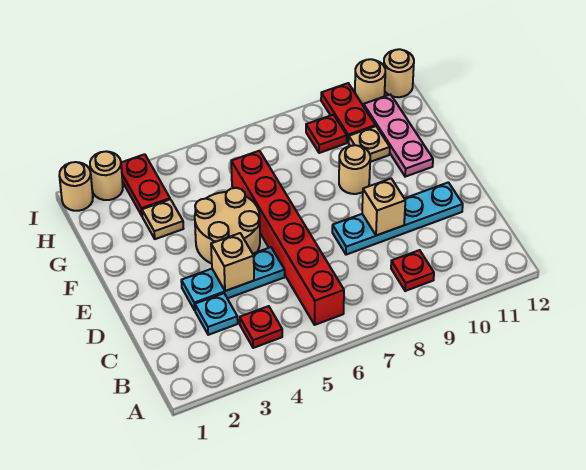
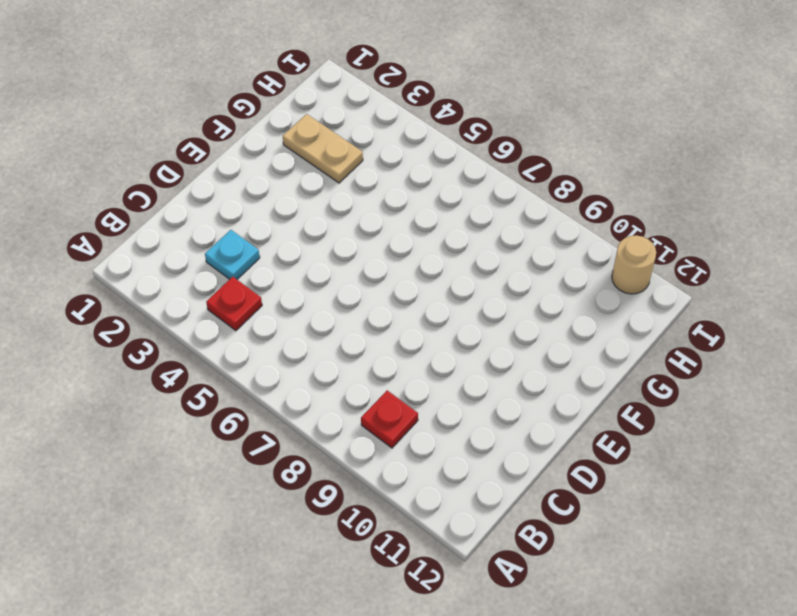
tan plate G2:G3 level 1 -> tan plate G3 level 1
none -> red brick B6:G6 level 1
none -> cyan plate D3:D5 level 1
none -> cyan plate D8:D11 level 1

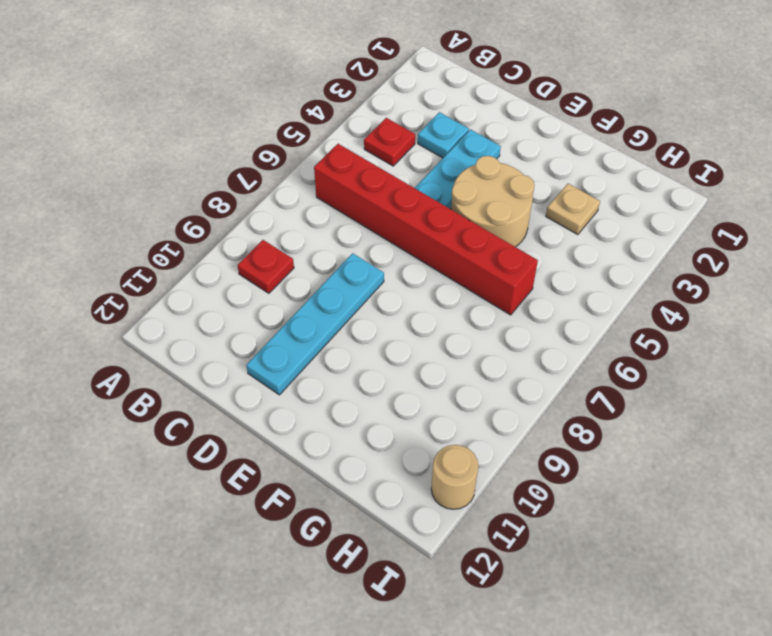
none -> tan round brick F9 level 1
none -> pink plate F11:H11 level 1
none -> tan plate G10 level 1

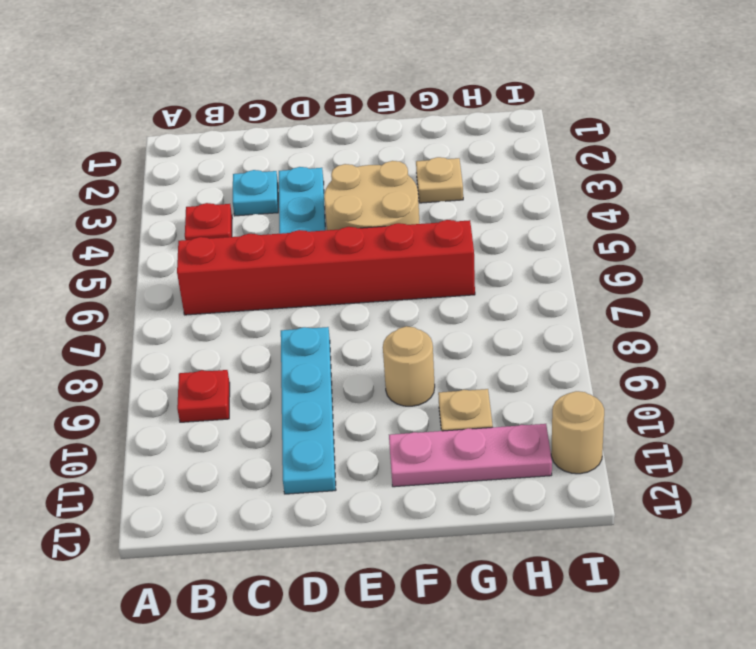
none -> red plate H3:I3 level 1
none -> red plate H9 level 1
none -> red plate H10:I10 level 1

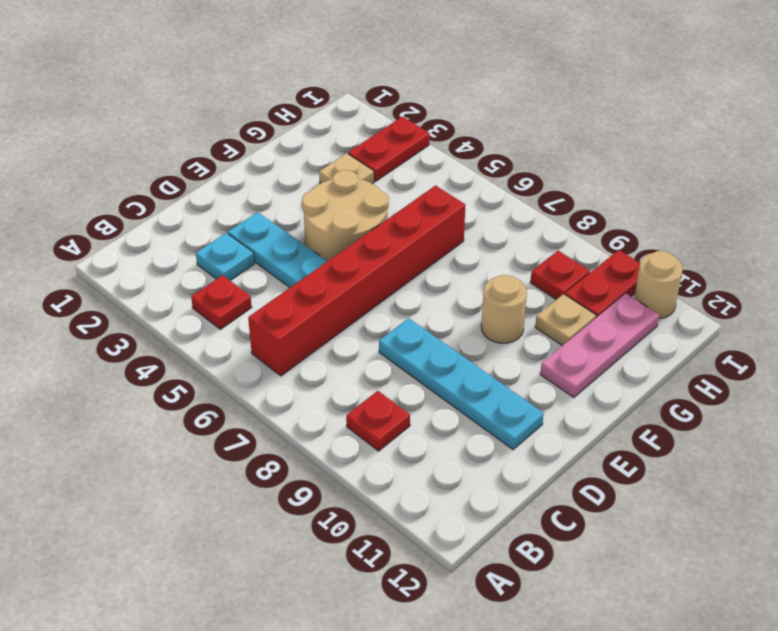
none -> tan round brick I1 level 1
none -> tan round brick I2 level 1
none -> tan round brick I12 level 1

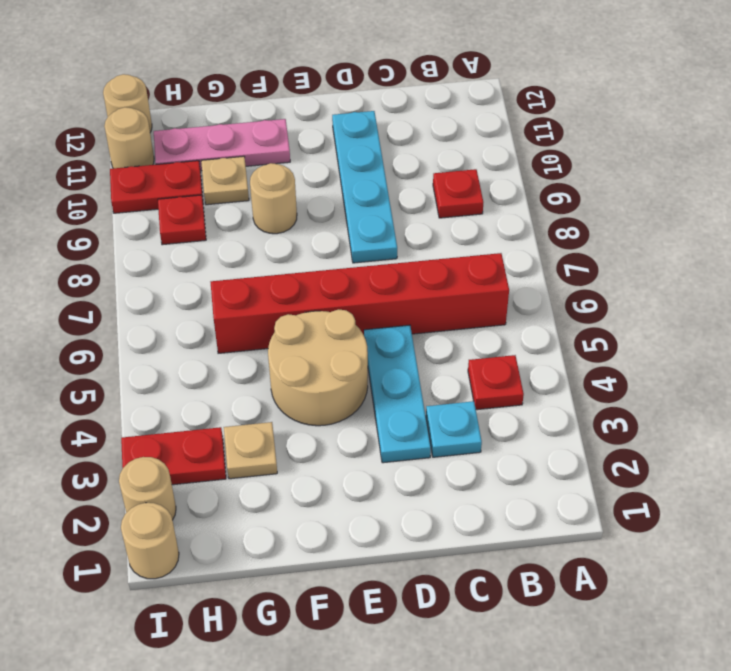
none -> tan brick D4 level 2
none -> tan brick D9 level 2

